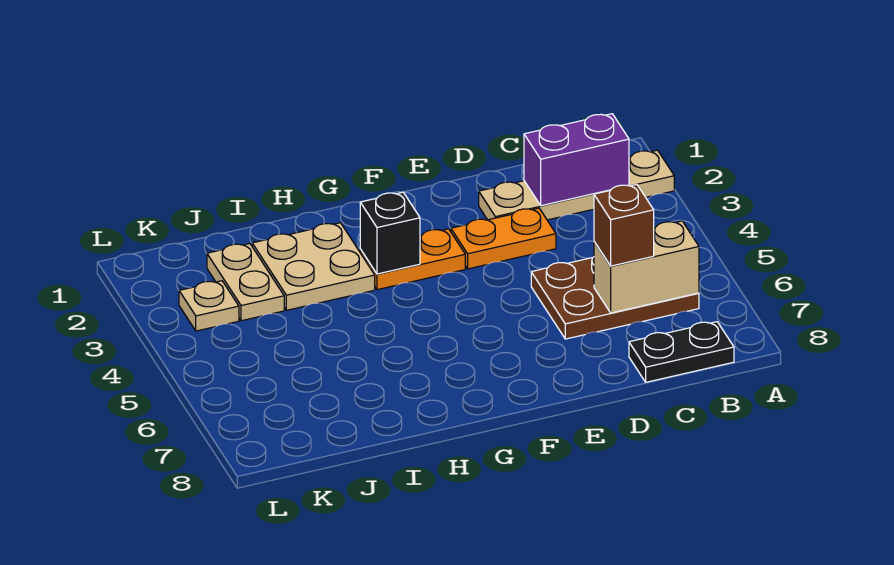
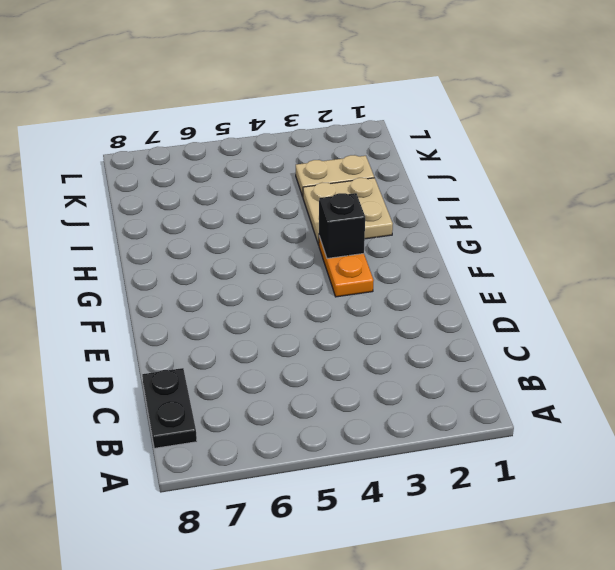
none -> tan plate A2:D2 level 1
none -> brown plate B5:D6 level 1
none -> orange plate D3:E3 level 1

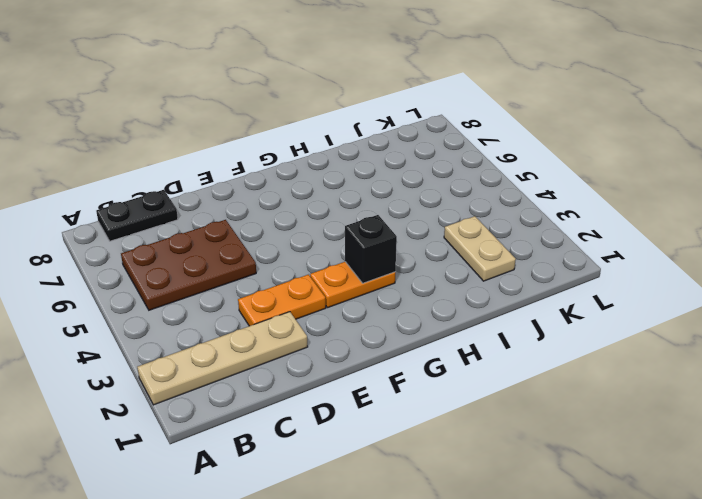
none -> tan plate H2:I3 level 1
none -> tan plate K3 level 1
none -> purple brick B2:C2 level 2

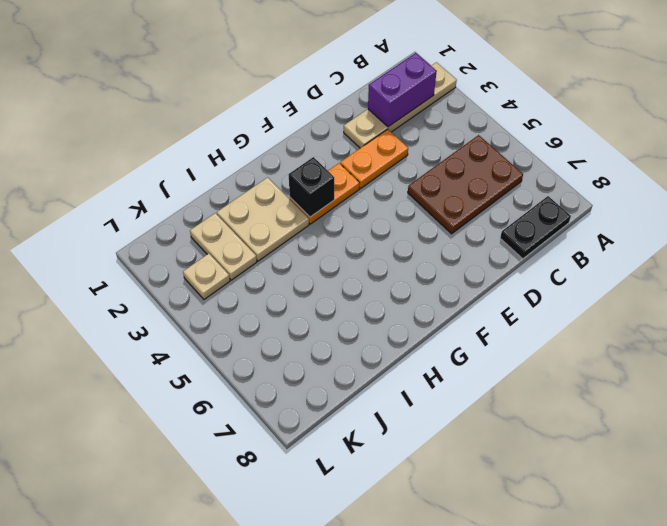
none -> tan brick B6:C6 level 2
none -> brown brick C6 level 3

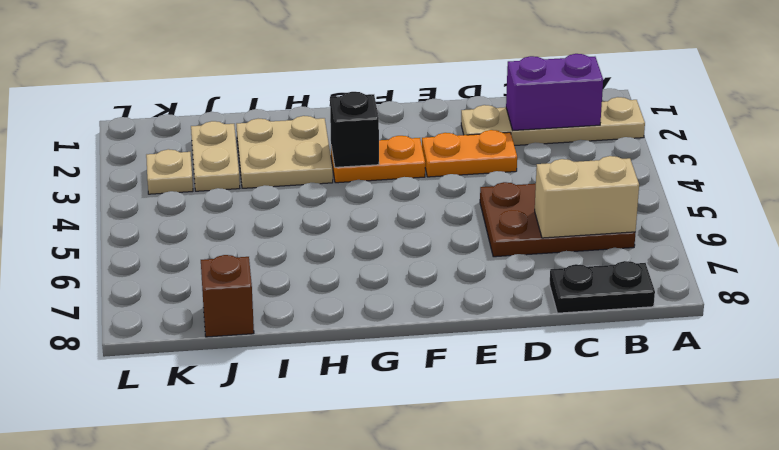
brown brick J8 level 1 -> brown brick C6 level 3

